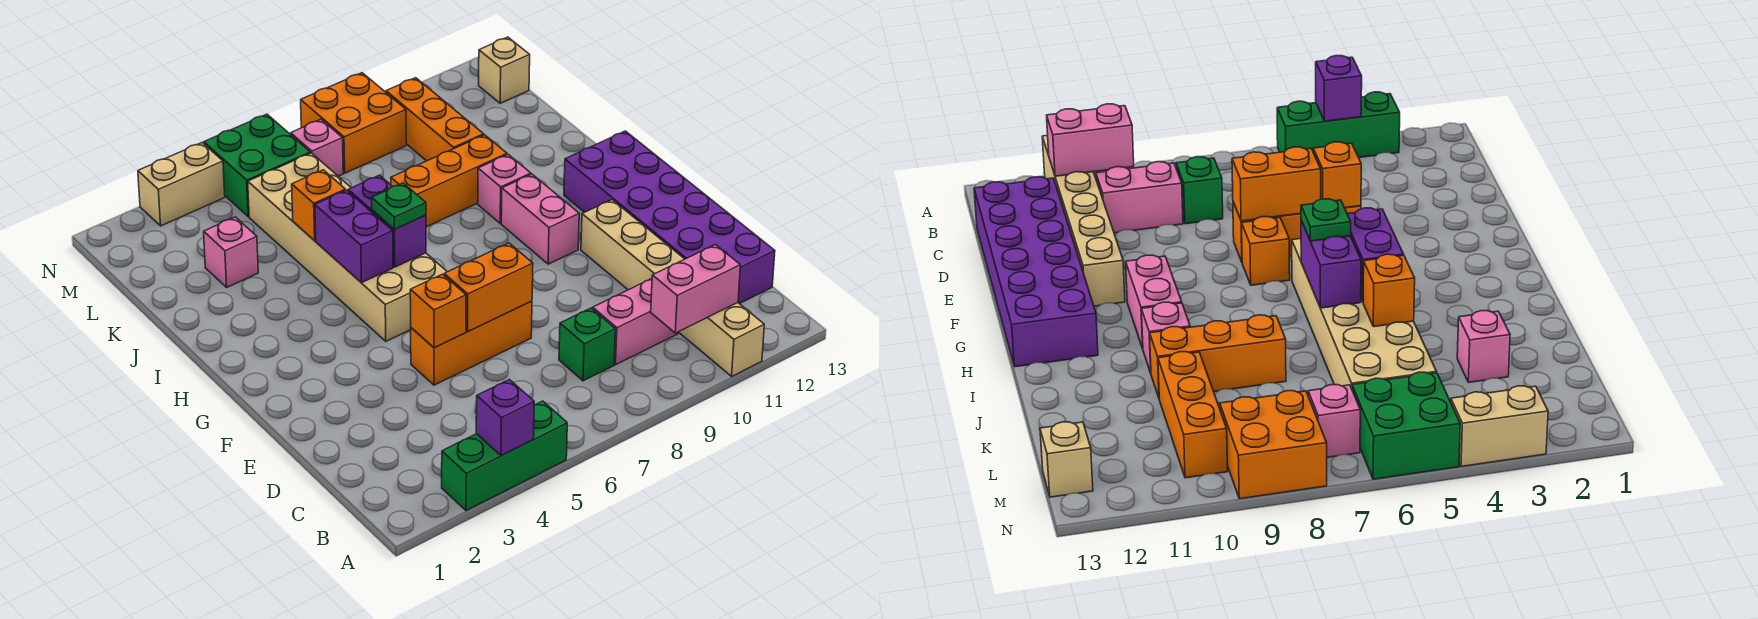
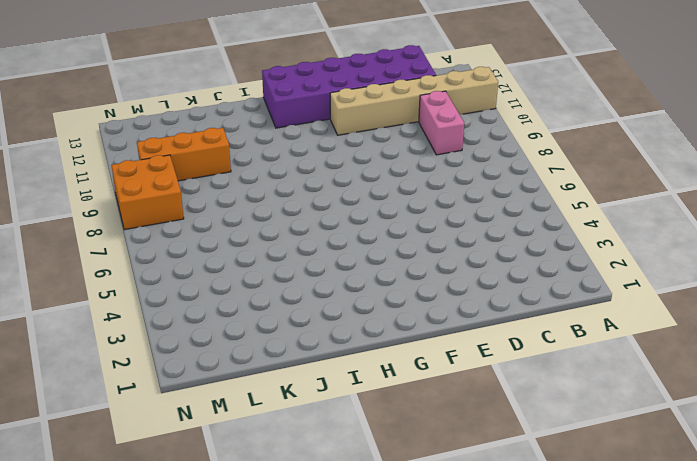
none -> green brick A3:A5 level 1
none -> green brick C8 level 1
none -> orange brick E5:E7 level 1

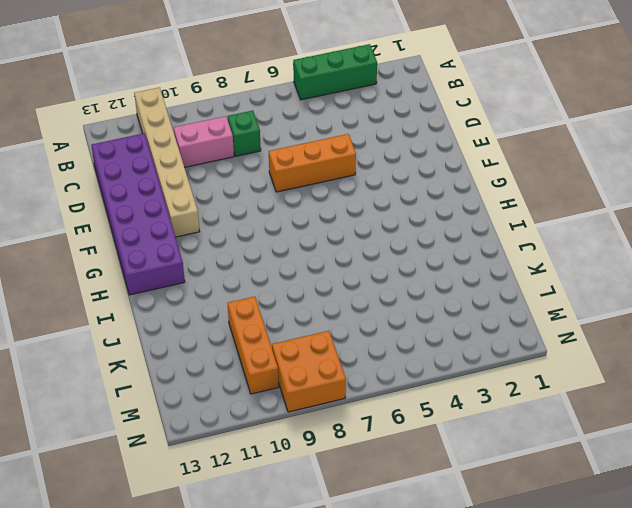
none -> orange brick F7 level 1
none -> tan brick G5:L6 level 1
none -> pink brick G10:H10 level 1

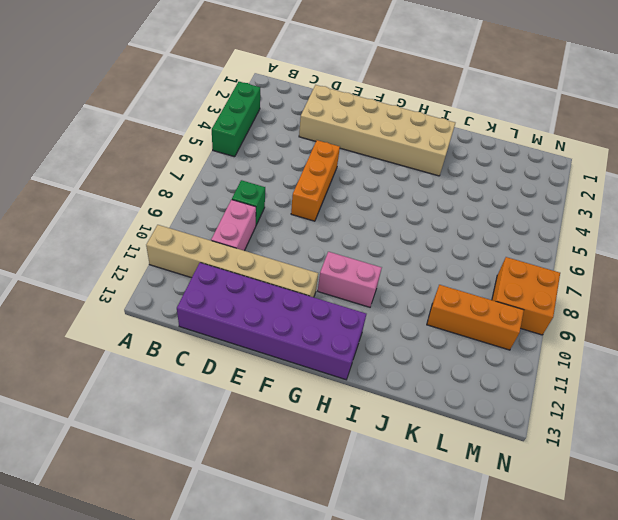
tan brick D2:I3 level 1 -> tan brick G5:L6 level 1
none -> orange brick F7 level 1
none -> pink brick I10 level 1
none -> orange brick J8:J10 level 1

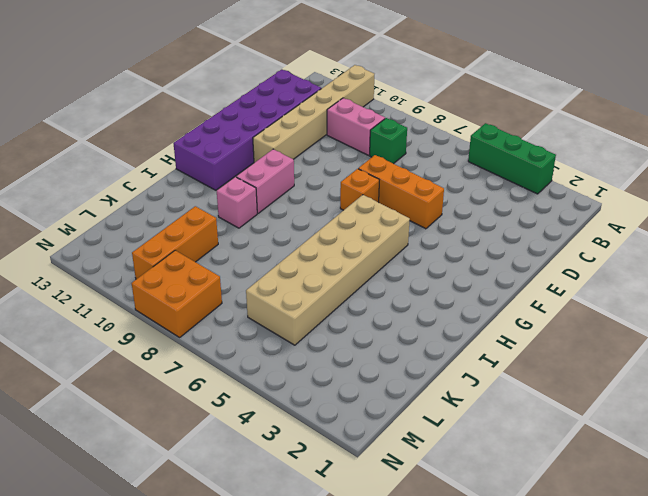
none -> orange brick J8:J10 level 1
none -> pink brick K3 level 1
none -> green brick M5:N6 level 1

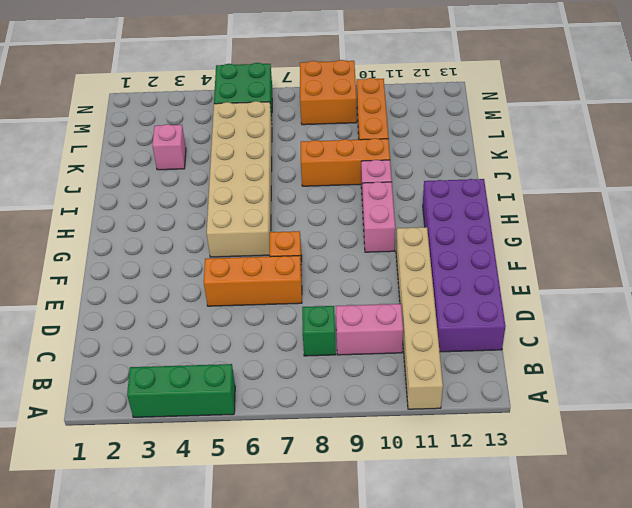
none -> pink brick M7 level 1
none -> tan brick M13 level 1
none -> tan brick N3:N4 level 1

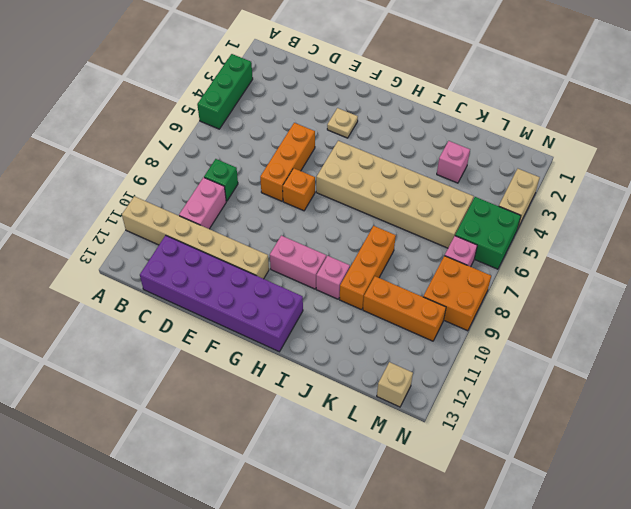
tan plate F3 level 1 -> none
none -> purple brick A4 level 2
none -> pink brick B10:B11 level 2
none -> orange brick E5 level 2

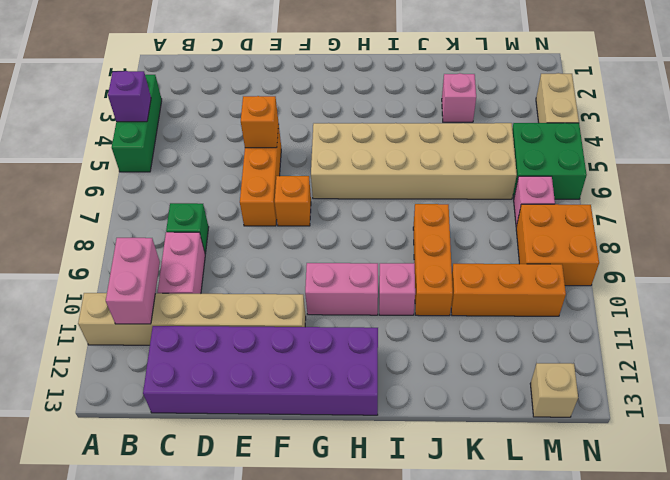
none -> orange brick E6:E7 level 2
none -> purple brick H5:I5 level 2
none -> purple brick H6:I6 level 2

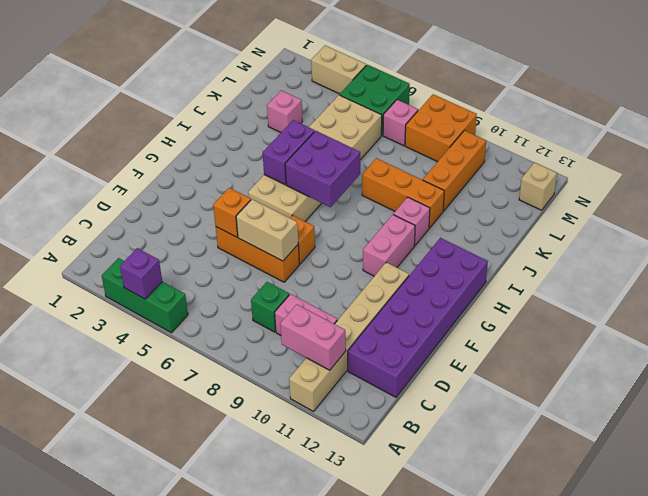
tan brick E6:E7 level 2 -> orange brick E6:E7 level 2
purple brick H6:I7 level 2 -> purple brick H6:I6 level 2
none -> orange brick J5 level 2
none -> green plate H6 level 3

